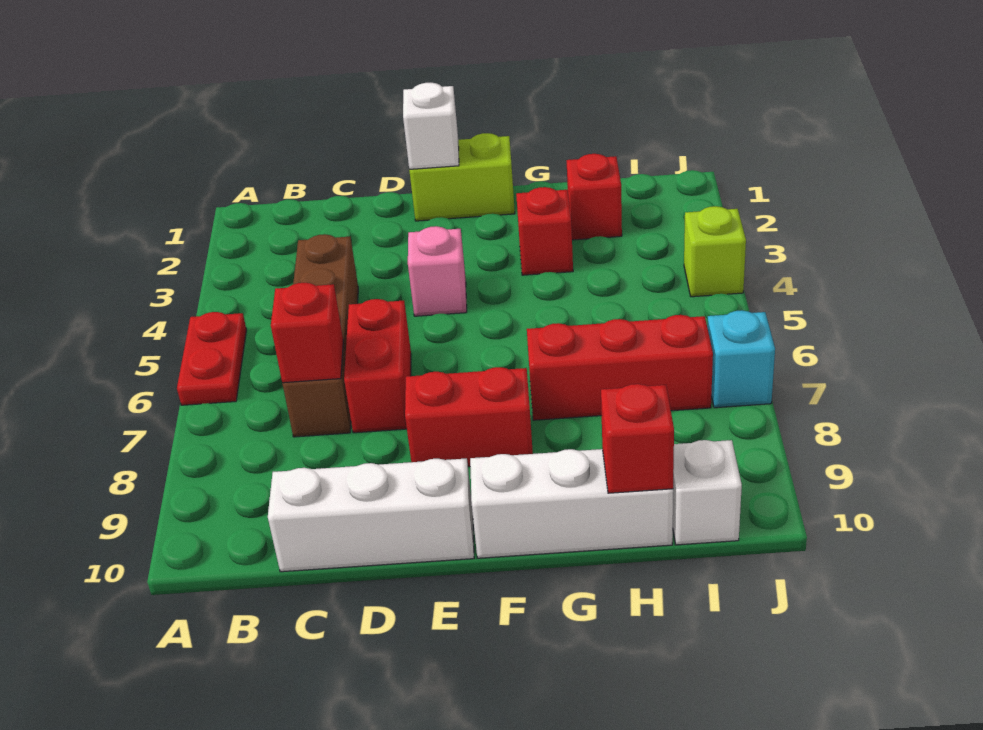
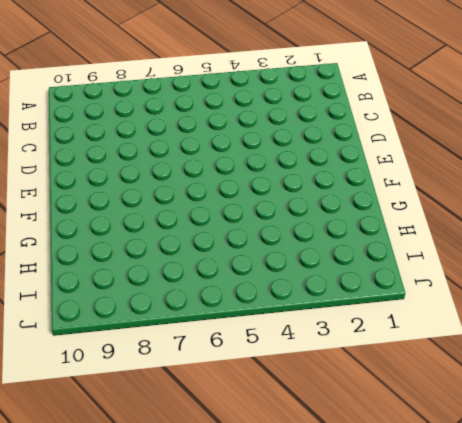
none -> red plate A5:A6 level 1
none -> brown brick C4:C7 level 1
none -> white brick C10:E10 level 1

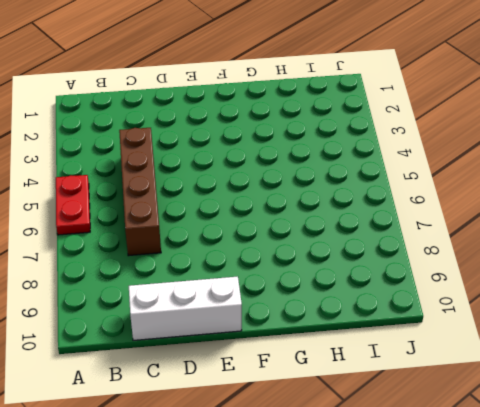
none -> red brick D6:D7 level 1
none -> lime brick E1:F1 level 1
none -> pink brick E4 level 1

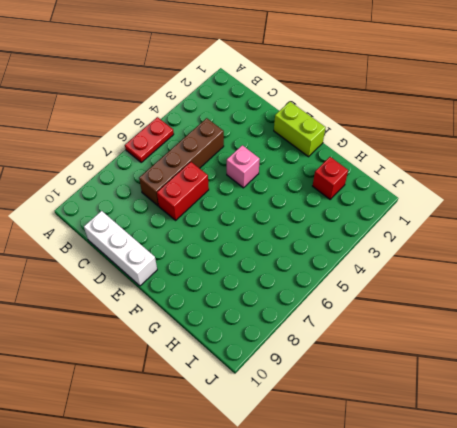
none -> red brick E8:F8 level 1
none -> white brick F10:H10 level 1
none -> red brick G3 level 1

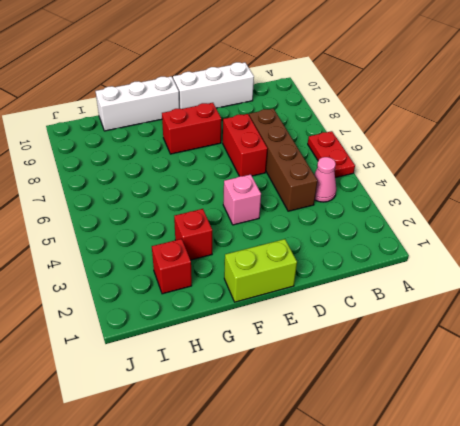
pink cone B4 level 1 -> none
none -> red brick G7:I7 level 1
none -> white brick I10 level 1
none -> lime brick J4 level 1

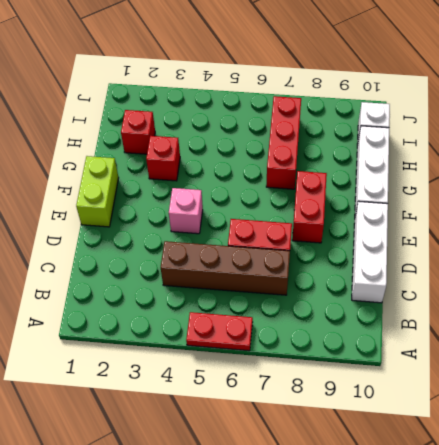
none -> lime brick J4 level 1
none -> cyan brick J7 level 1
none -> red brick C7 level 2

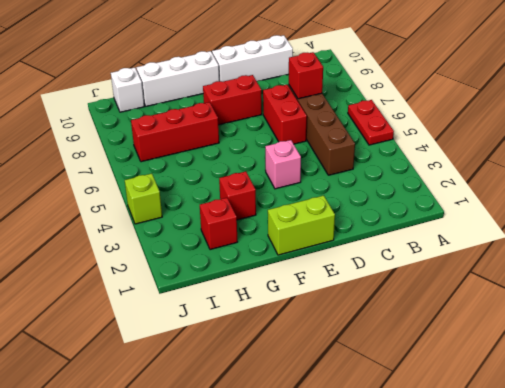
none -> cyan brick J7 level 1
none -> white brick E1 level 2
none -> red brick H10 level 2

